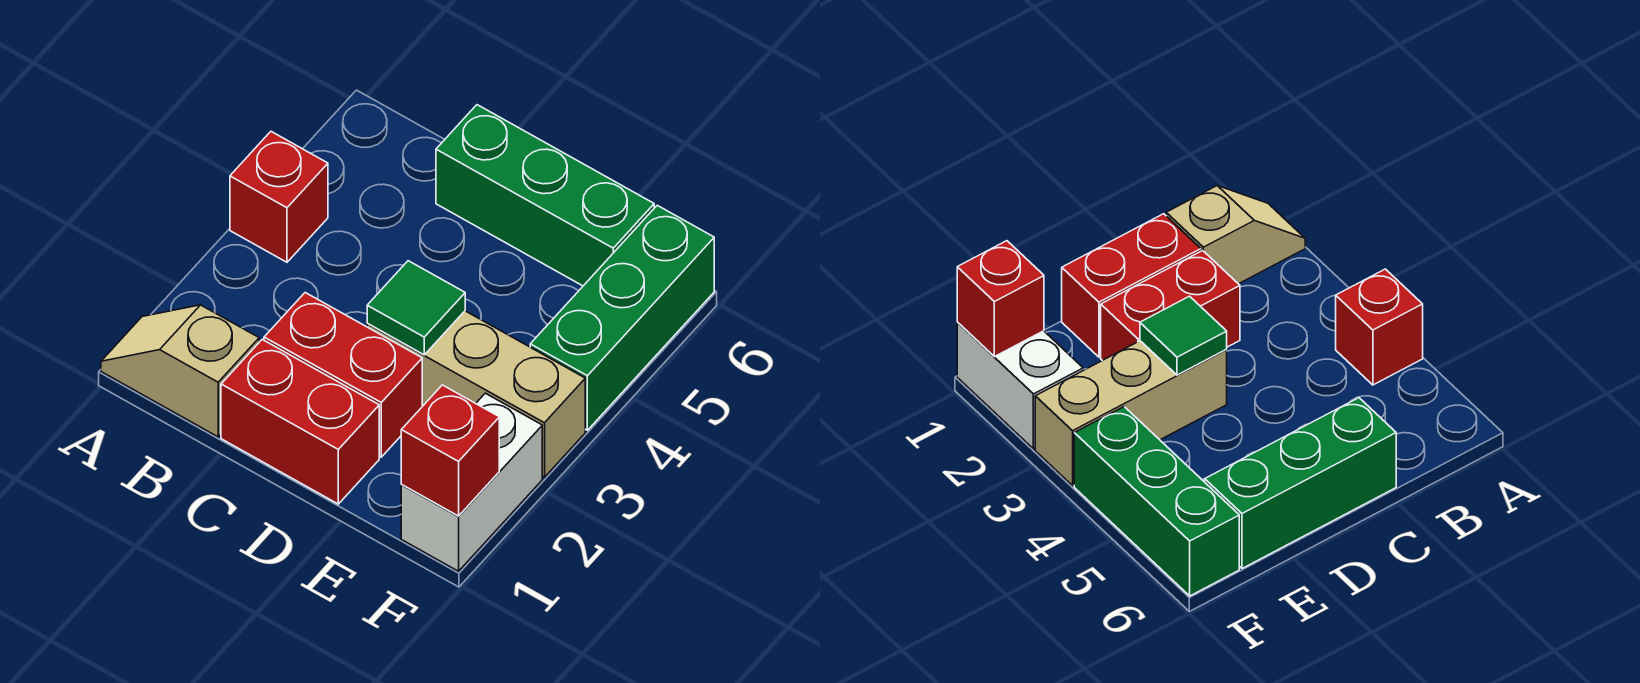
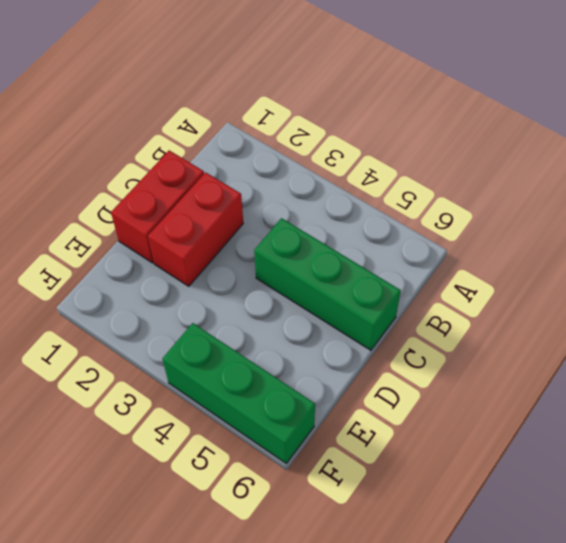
green brick C4:C6 level 1 -> green brick C6:E6 level 1
none -> tan slope A1:B1 level 1 top B
none -> red brick A4 level 1

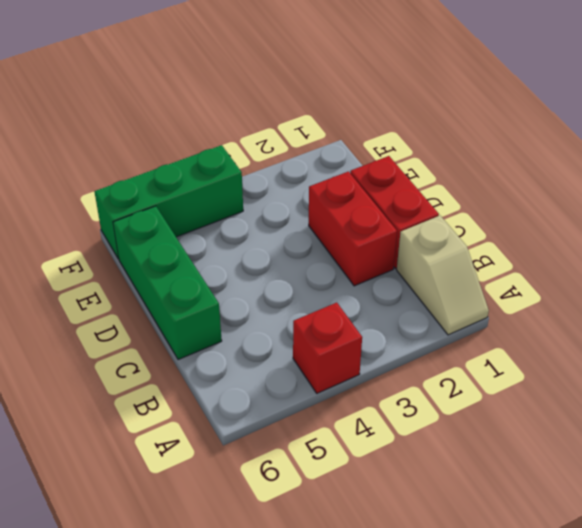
none -> tan brick D3:F3 level 1
none -> white brick F1:F2 level 1

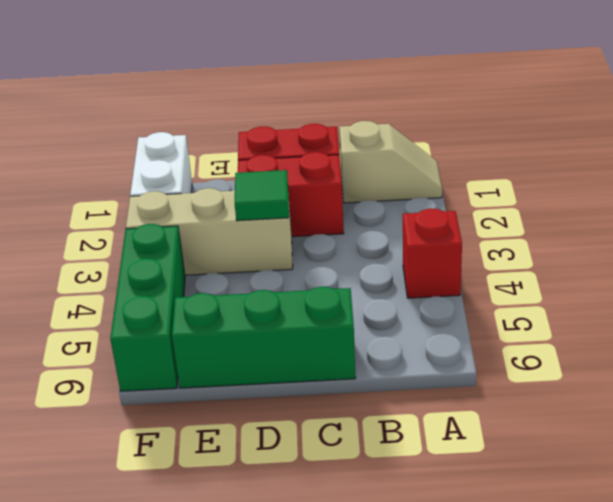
none -> red brick F1 level 2

